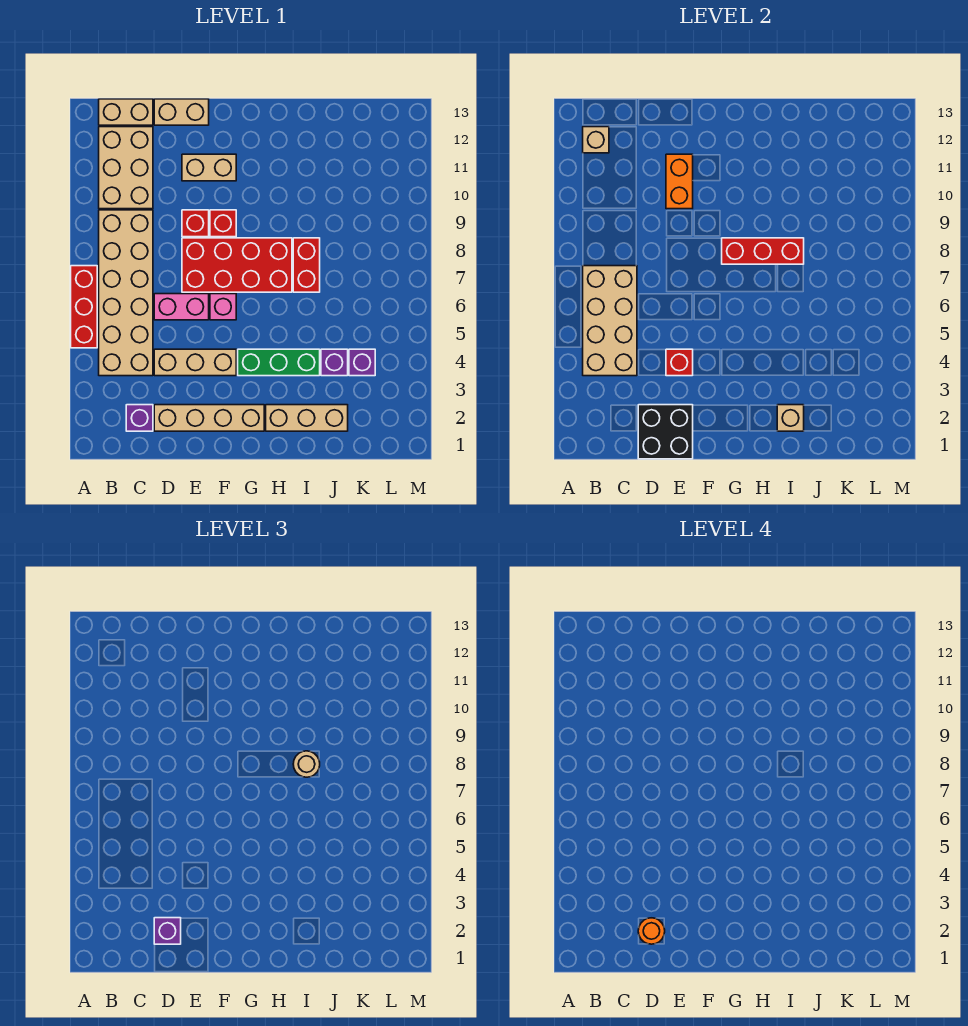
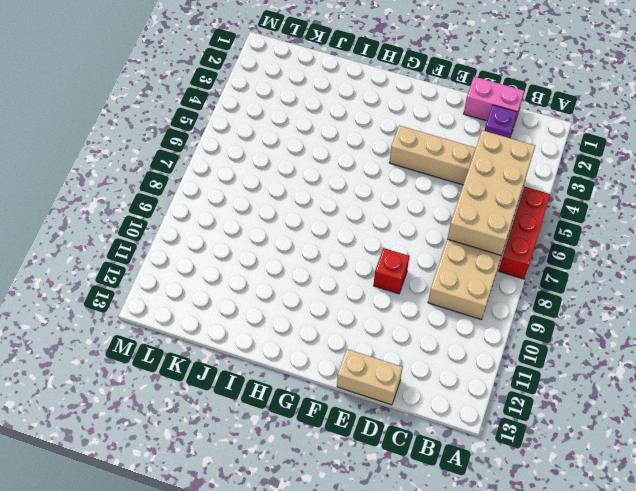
pink brick C1:D1 level 1 -> pink brick D6:E6 level 1
none -> tan brick B10:C12 level 1
none -> tan brick B13:C13 level 1
none -> tan brick D2:G2 level 1

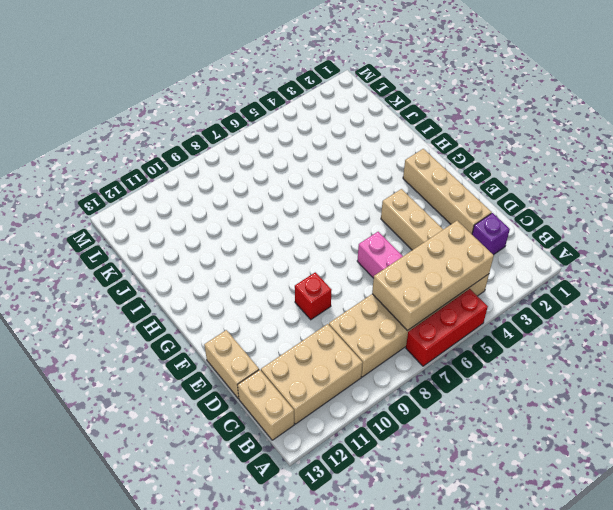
none -> red brick E7:H8 level 1
none -> tan brick E11:F11 level 1
none -> pink brick F6 level 1

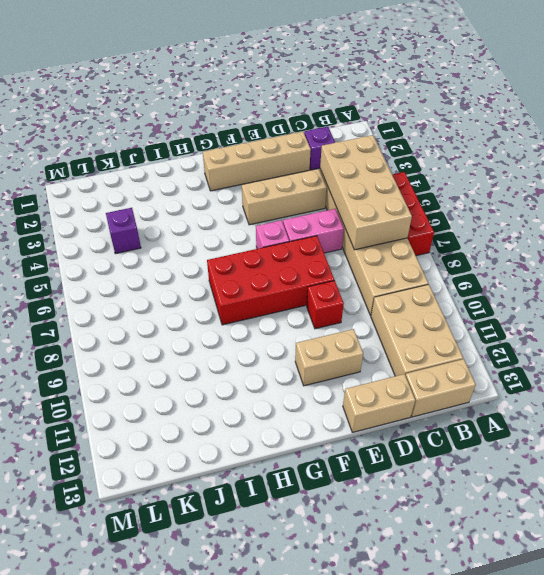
none -> red brick F9 level 1
none -> green brick G4:I4 level 1
none -> tan brick H2:J2 level 1

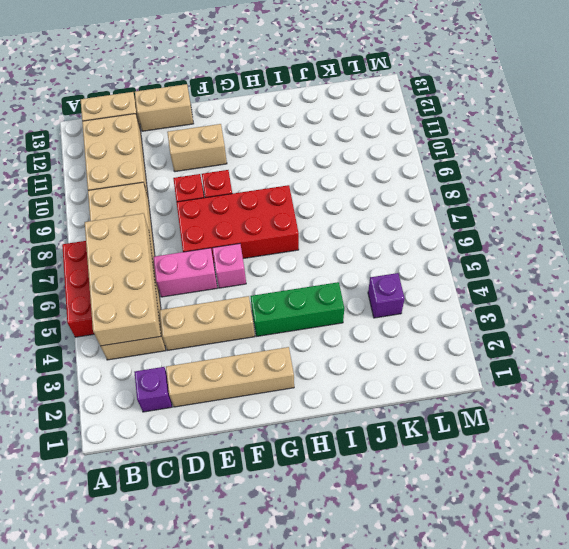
none -> tan brick H2:J2 level 1
none -> red brick I7:I8 level 1
none -> purple brick J4 level 1

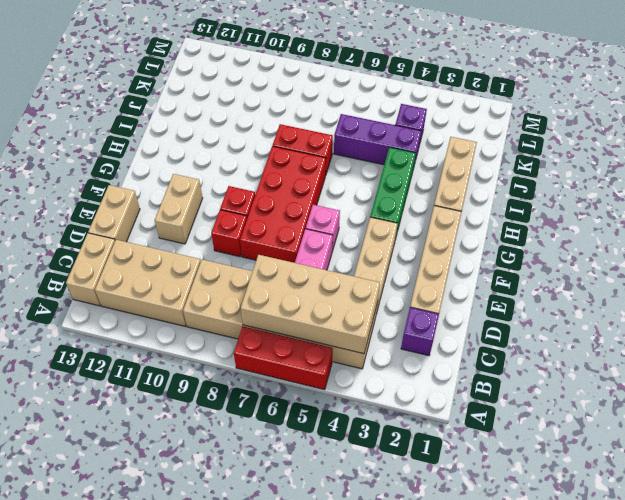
purple brick J4:J6 level 1 -> purple brick J4 level 1
none -> tan brick B12 level 2
none -> black brick D1:E2 level 2
none -> red brick E4 level 2

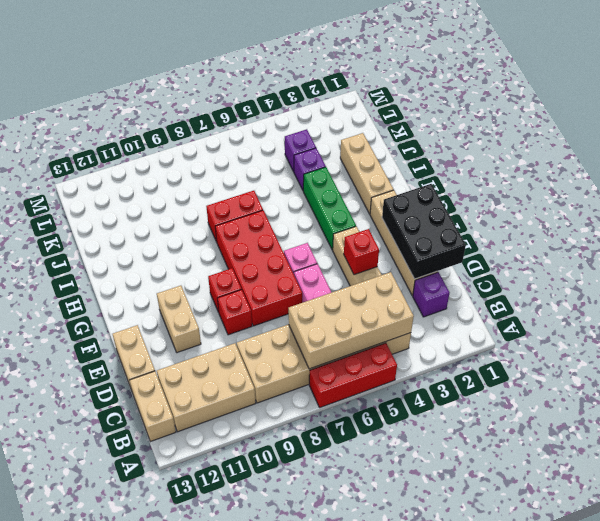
black brick D1:F2 level 2 -> black brick D1:E2 level 2
none -> tan brick B12 level 2
none -> orange brick E10:E11 level 2
none -> red brick G8:I8 level 2

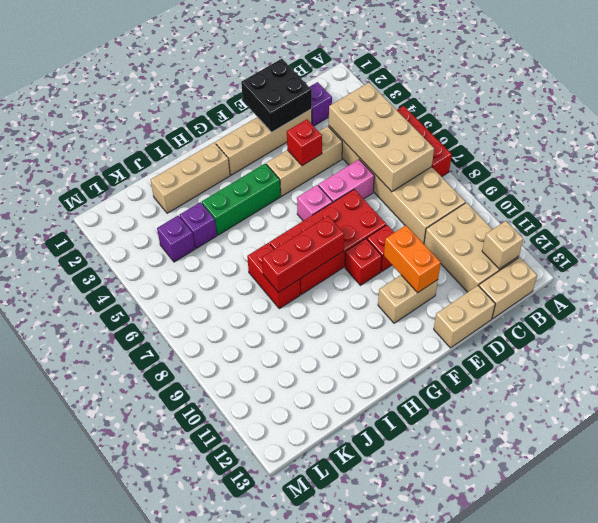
none -> tan brick I2 level 2
none -> purple brick D2 level 3
none -> tan round brick I8 level 3

